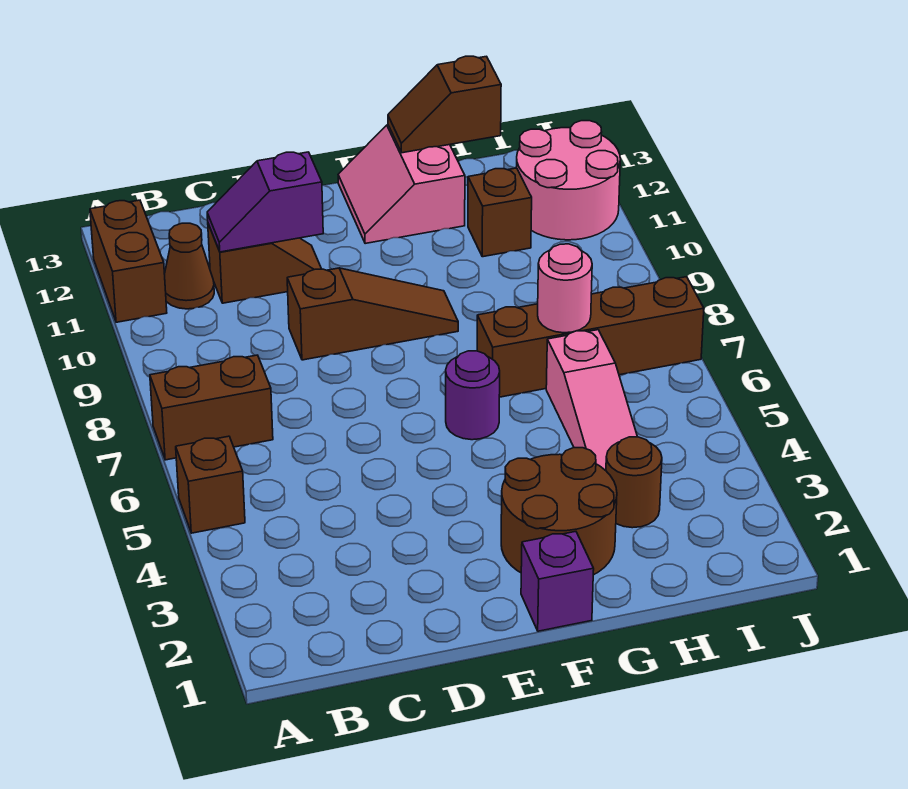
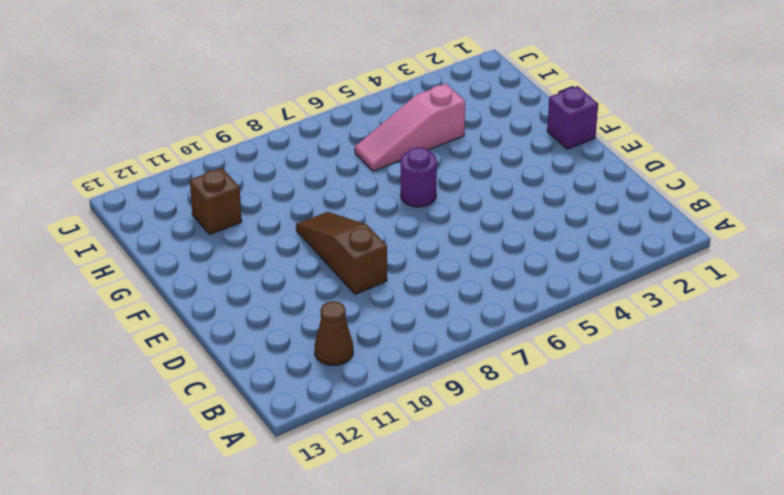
pink slope H4:H6 level 1 top 4 -> pink slope H4:H6 level 1 top 6
none -> brown brick A5 level 1
none -> brown brick A7:B7 level 1
none -> brown brick A11:A12 level 1

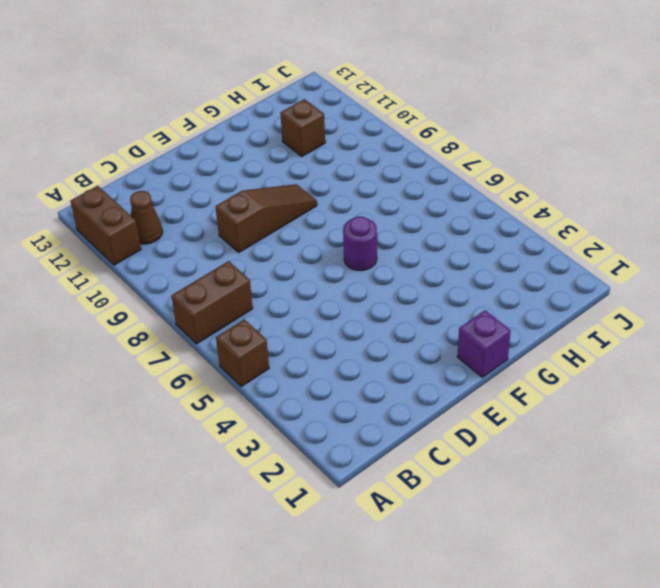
none -> brown slope C11:D11 level 1 top C
none -> brown round brick F2:G3 level 1
none -> pink slope F12:G13 level 1 top G

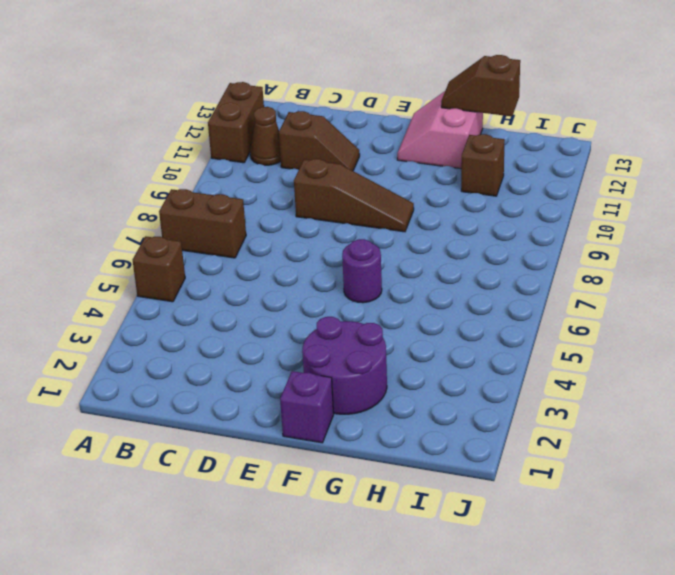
purple round brick F2:G3 level 1 -> brown round brick F2:G3 level 1
none -> brown brick G7:J7 level 1
none -> brown round brick H3 level 1
none -> pink slope H4:H6 level 1 top 6

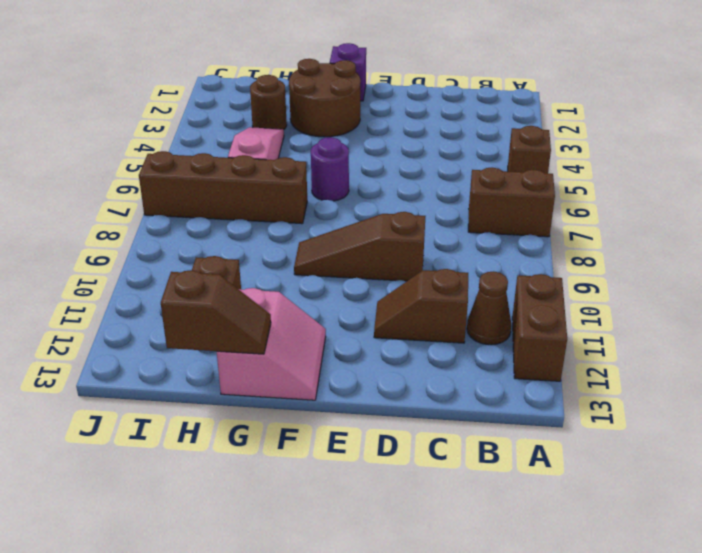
none -> pink round brick I11:J12 level 1
none -> purple slope C11:D11 level 2 top D
none -> pink round brick H7 level 2

